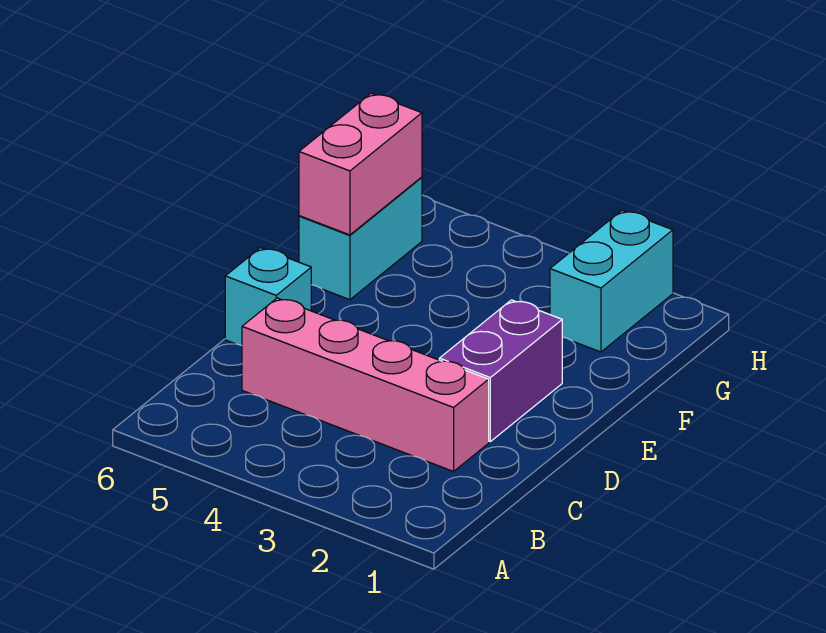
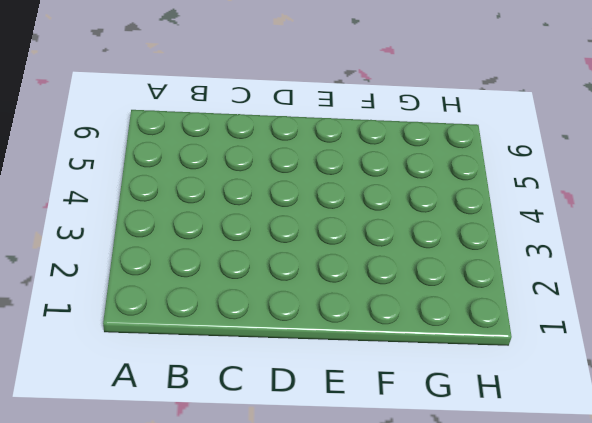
none -> pink brick C2:C5 level 1
none -> purple brick D2:E2 level 1

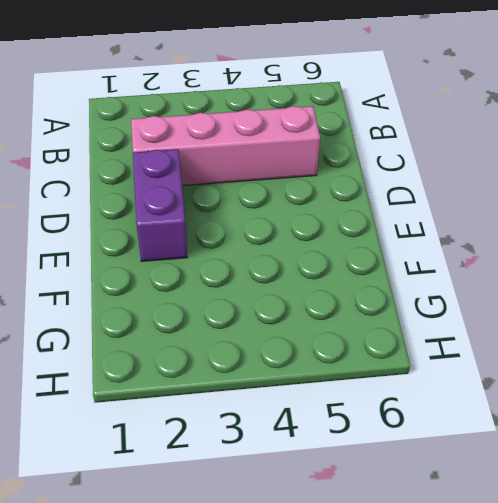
none -> cyan brick D6 level 1
none -> cyan brick F6:G6 level 1

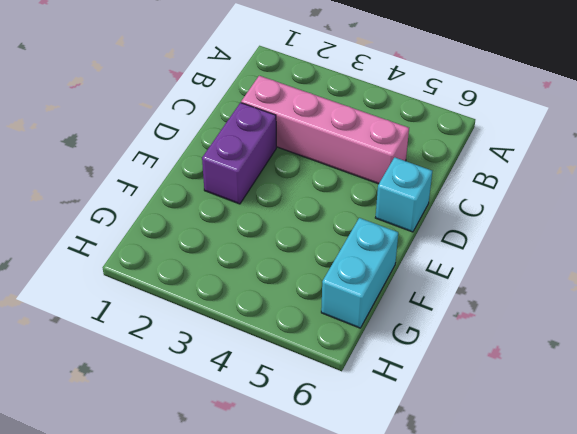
none -> cyan brick G2:H2 level 1
none -> pink brick F6:G6 level 2

